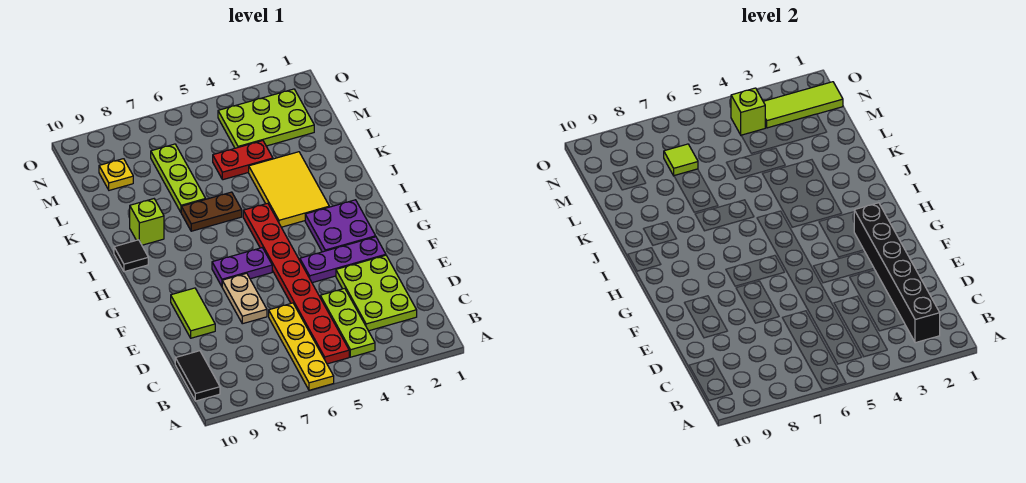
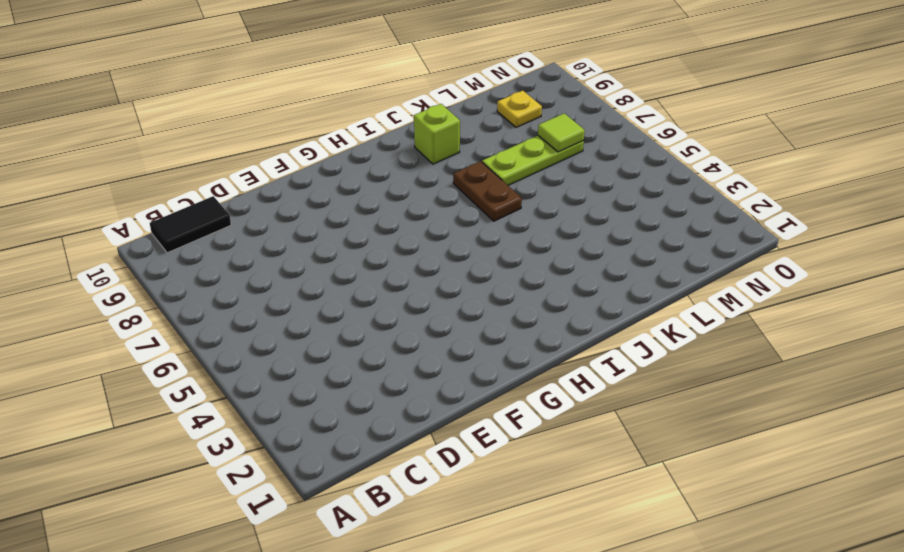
none -> yellow plate A6:D6 level 1
none -> lime plate B4:D4 level 1
none -> red plate B5:I5 level 1

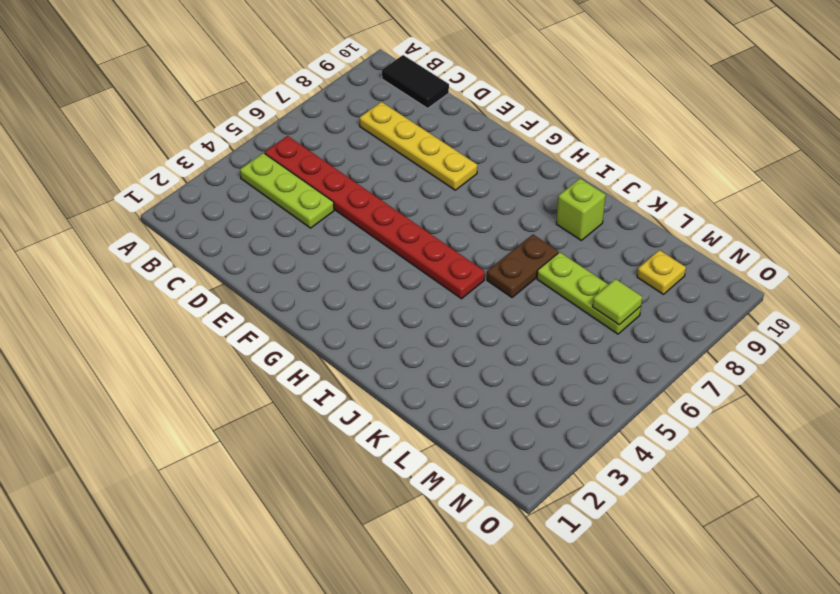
yellow plate C8:F8 level 1 -> yellow plate A6:D6 level 1
none -> lime plate C2:E3 level 1
none -> tan plate E7:F7 level 1
none -> lime tile E9:F9 level 1

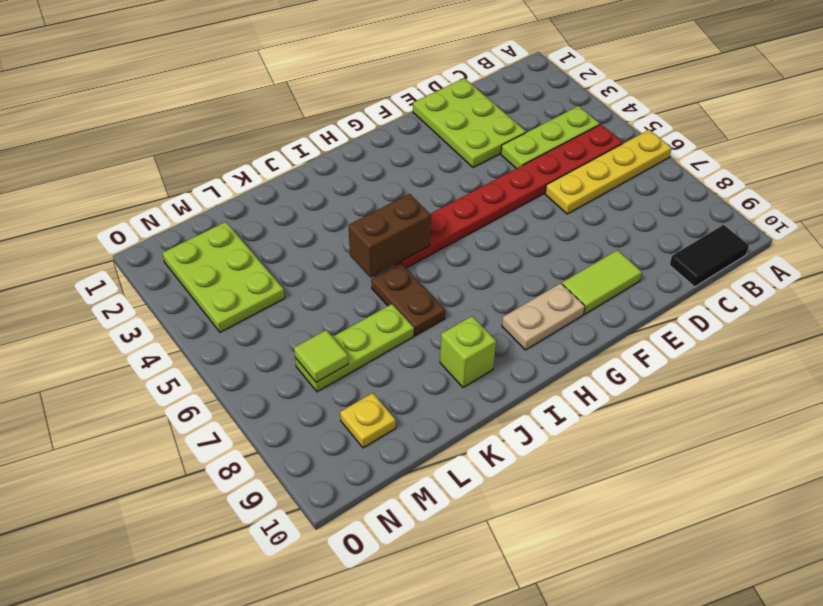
lime plate D1:E3 level 1 -> lime plate C2:E3 level 1
tan plate G9:H9 level 1 -> tan plate E7:F7 level 1
brown brick I5:J5 level 2 -> none
none -> purple plate F2:F4 level 1
none -> purple plate G2:H3 level 1
none -> purple plate G6:G7 level 1

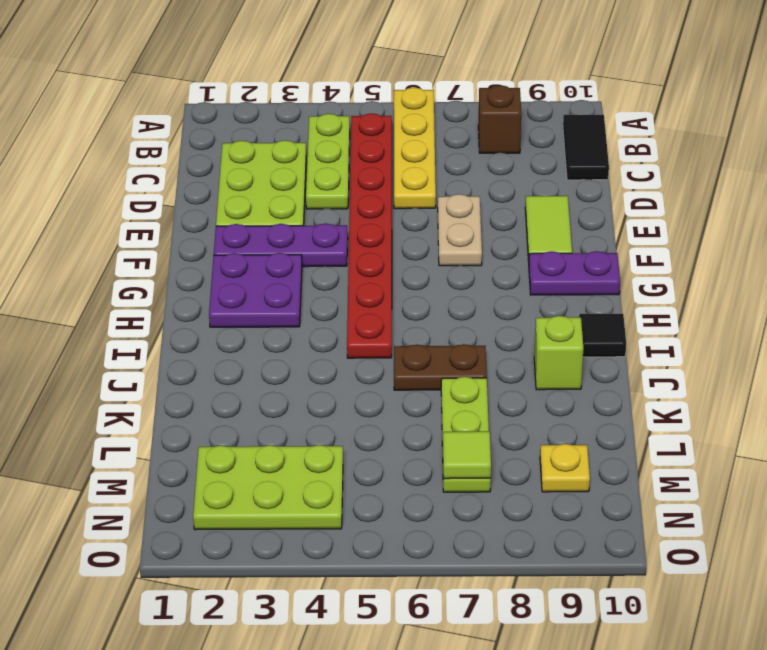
brown brick B8 level 1 -> none
purple plate G9:G10 level 1 -> purple plate G6:G7 level 1
none -> yellow tile I3:K4 level 1
none -> red plate L4:L5 level 1
none -> black brick B2:G2 level 2

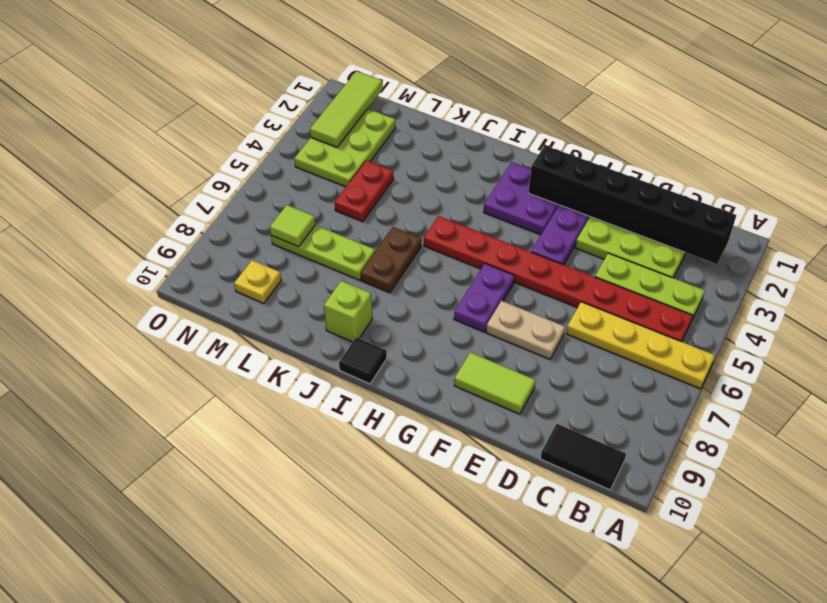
none -> yellow tile I3:K4 level 1
none -> lime brick N4 level 2

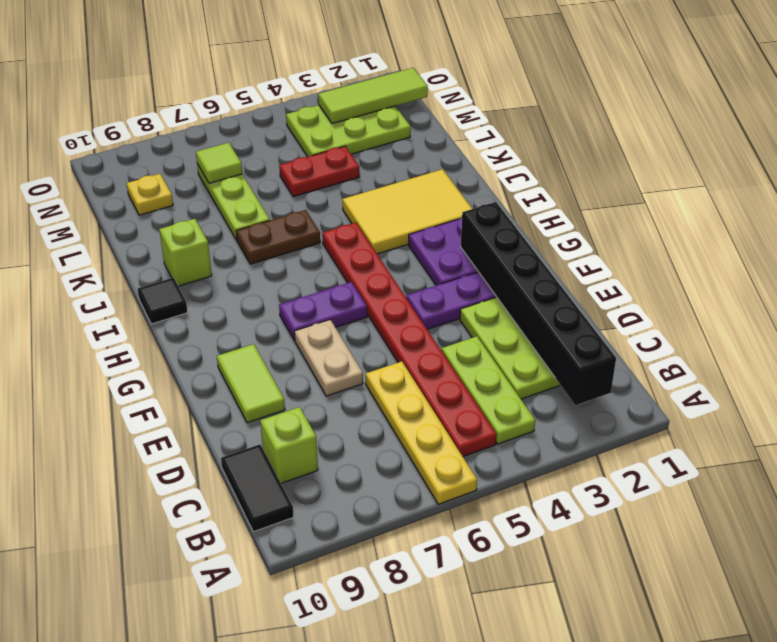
lime brick C9 level 1 -> lime brick N4 level 2
yellow tile I2:J4 level 1 -> yellow tile I3:K4 level 1

